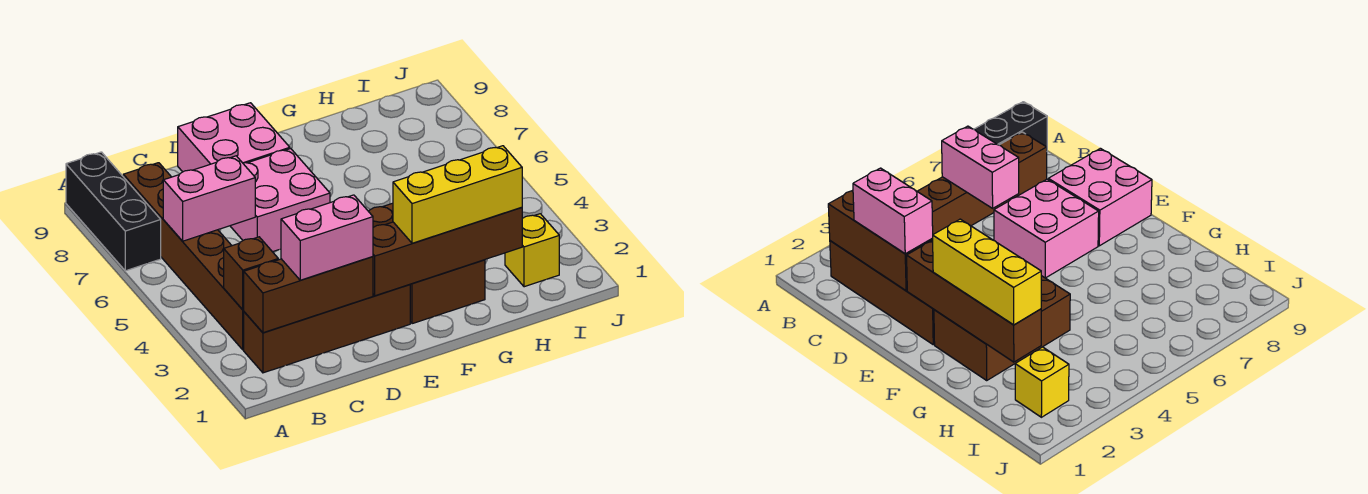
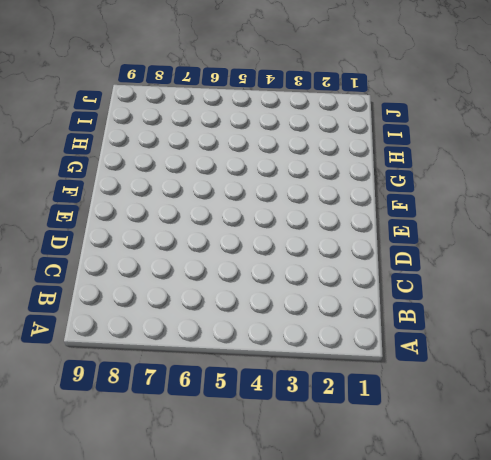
none -> black brick A7:A9 level 1
none -> brown brick B2:E2 level 1
none -> brown brick B3:B8 level 1

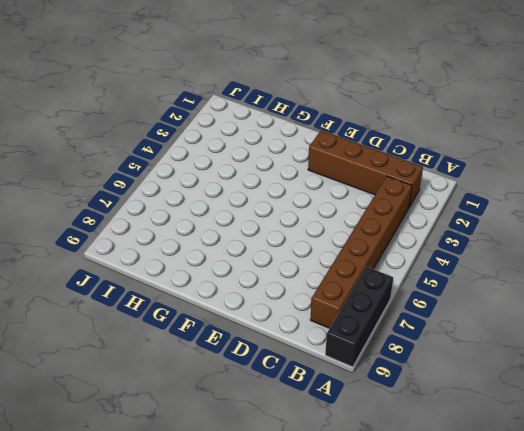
none -> pink brick D6:E7 level 1
none -> pink brick D8:E9 level 1
none -> brown brick F2:G4 level 1

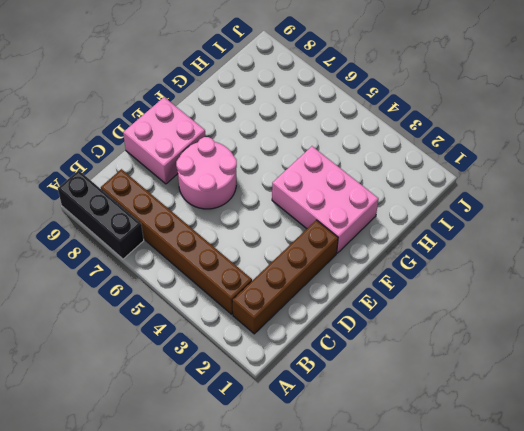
pink round brick D6:E7 level 1 -> pink brick D6:E7 level 1
pink brick F2:G4 level 1 -> brown brick F2:G4 level 1
none -> yellow brick I2 level 1
none -> brown brick B2:D2 level 2
none -> brown brick B3 level 2

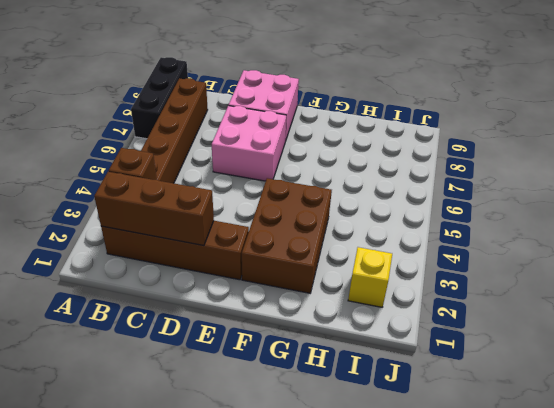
none -> pink brick B6:C6 level 2
none -> brown brick E2:H2 level 2
none -> pink brick C2:D2 level 3

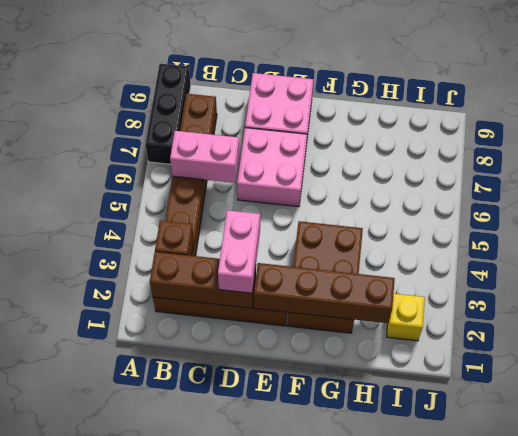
pink brick D2:D3 level 3 -> pink brick C2:D2 level 3
none -> yellow brick F2:H2 level 3

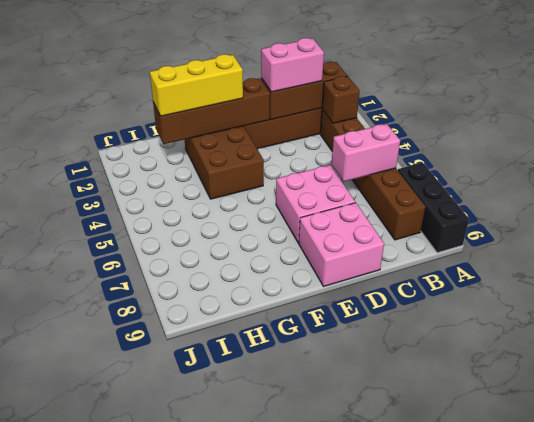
none -> yellow brick I2 level 1

